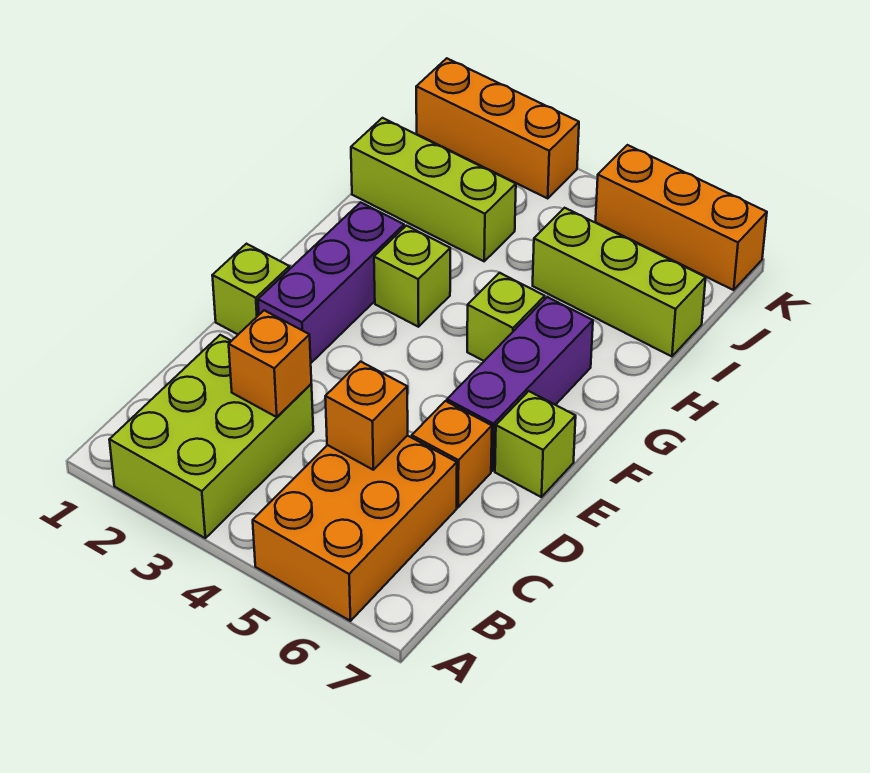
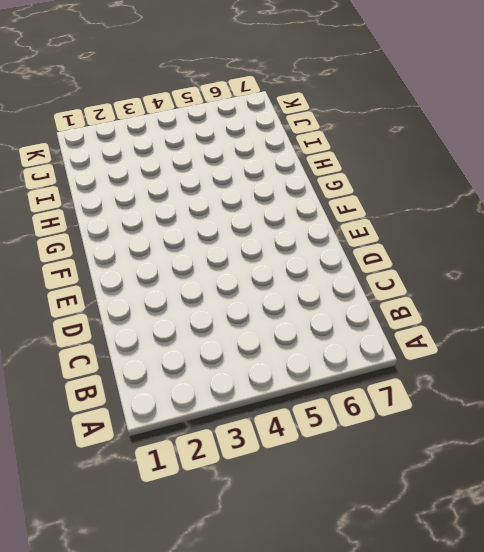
none -> lime brick A2:C3 level 1
none -> orange brick A5:C6 level 1
none -> orange brick D6 level 1

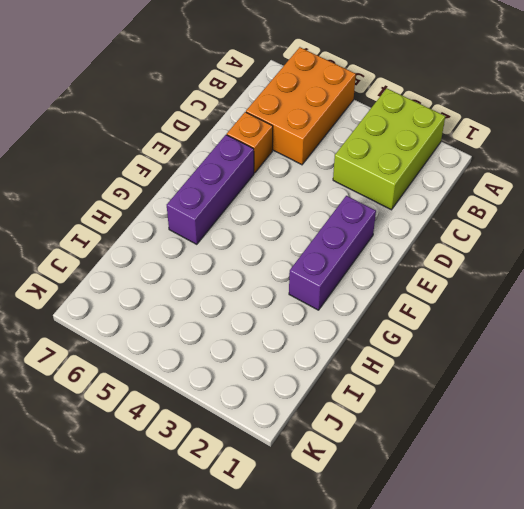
none -> lime brick E1 level 1
none -> lime brick E7 level 1
none -> lime brick G3 level 1

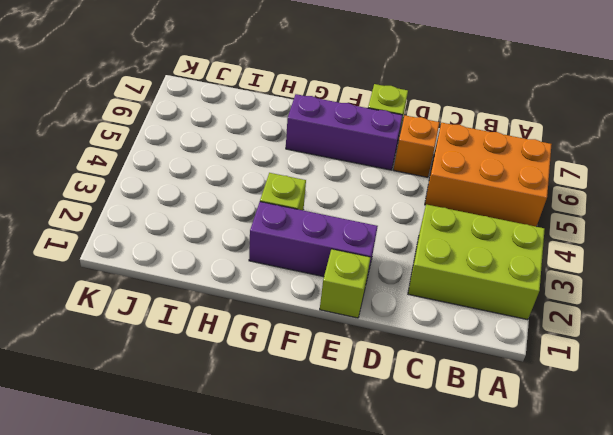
none -> lime brick G5 level 1
none -> lime brick I1:I3 level 1
none -> lime brick I5:I7 level 1

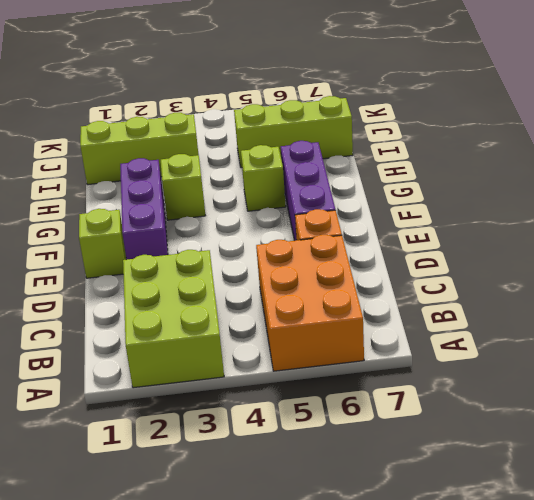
none -> lime brick E7 level 1
none -> orange brick K1:K3 level 1
none -> orange brick K5:K7 level 1

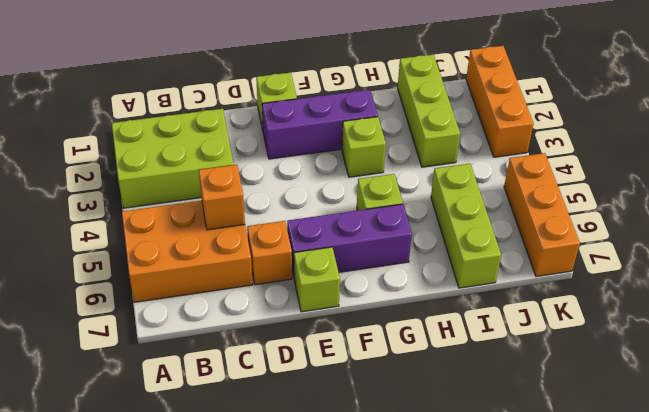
none -> orange brick C3 level 2

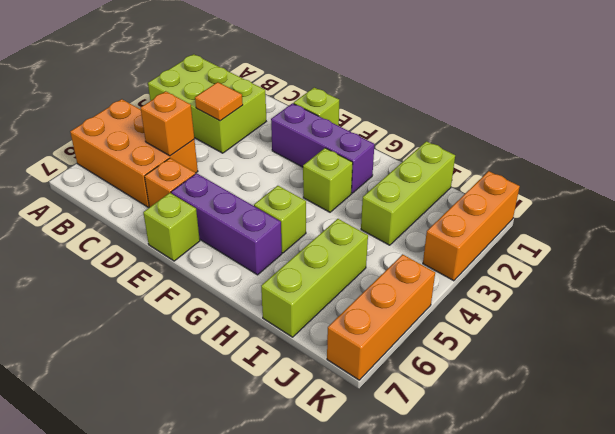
orange tile C3 level 2 -> orange brick C3 level 2

